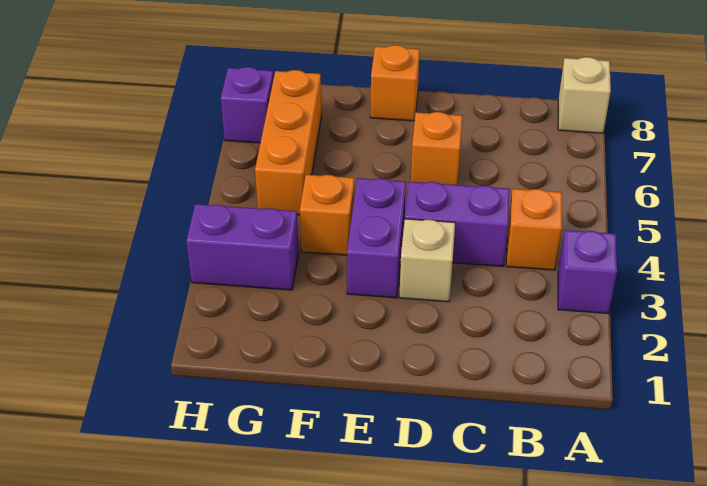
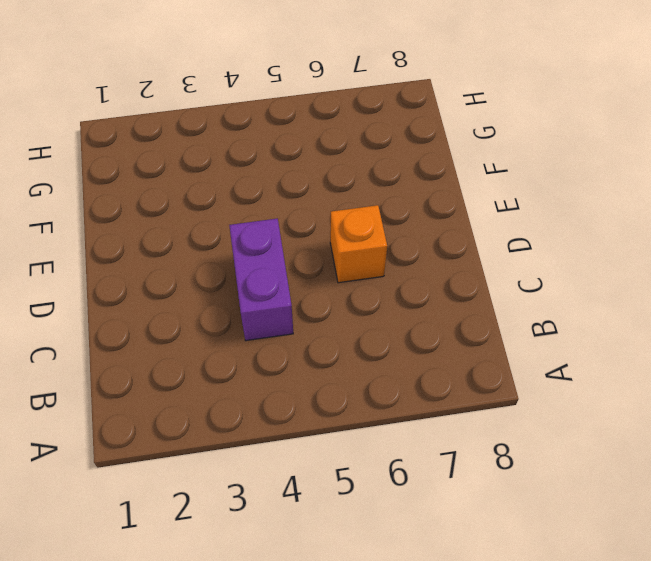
none -> purple brick A3 level 1
none -> tan brick A8 level 1
none -> orange brick B4 level 1

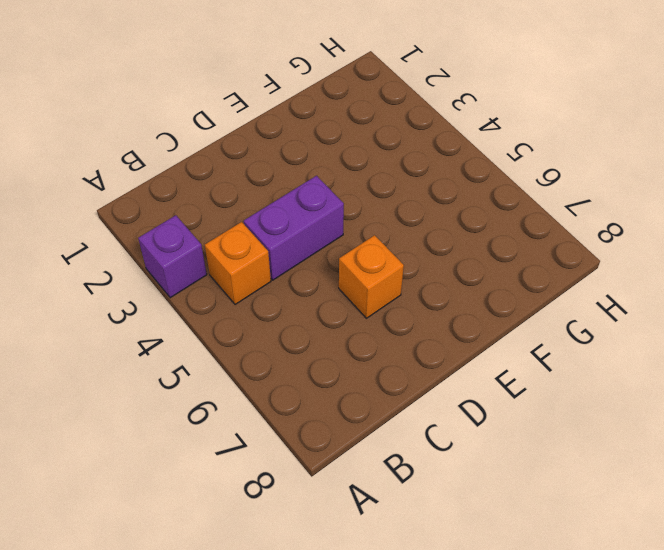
none -> tan brick A8 level 1
none -> tan brick D3 level 1
none -> purple brick E3:E4 level 1

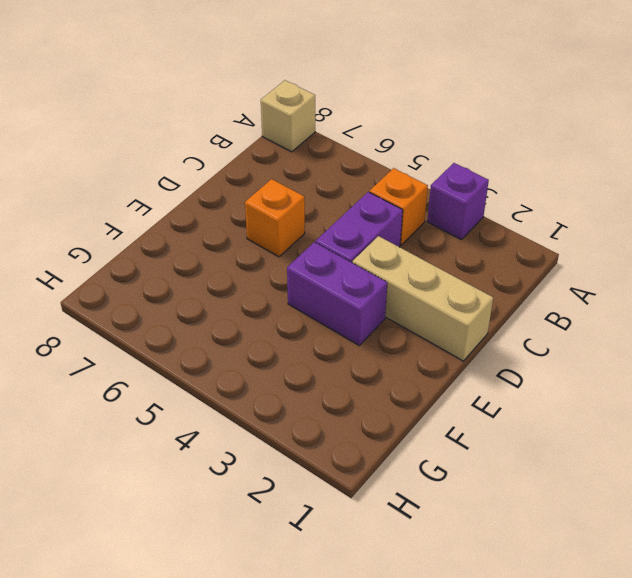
tan brick D1:D3 level 1 -> tan brick D3 level 1
none -> orange brick E8 level 1
none -> orange brick F4 level 1
none -> purple brick G3:H3 level 1

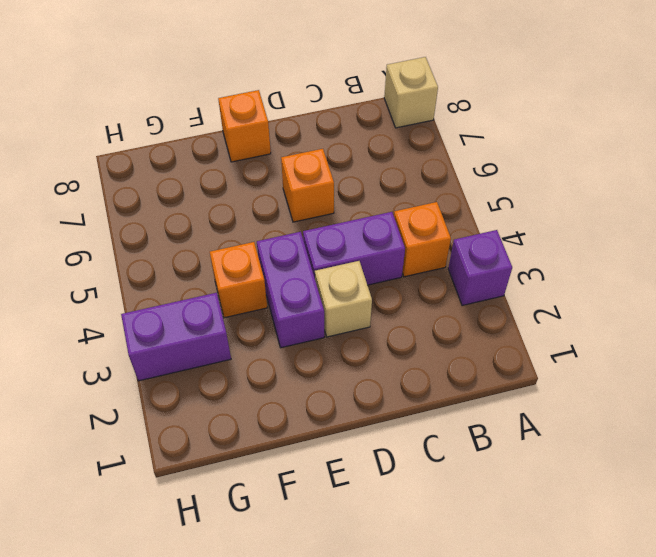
none -> orange brick G5:G7 level 1
none -> purple brick H7 level 1

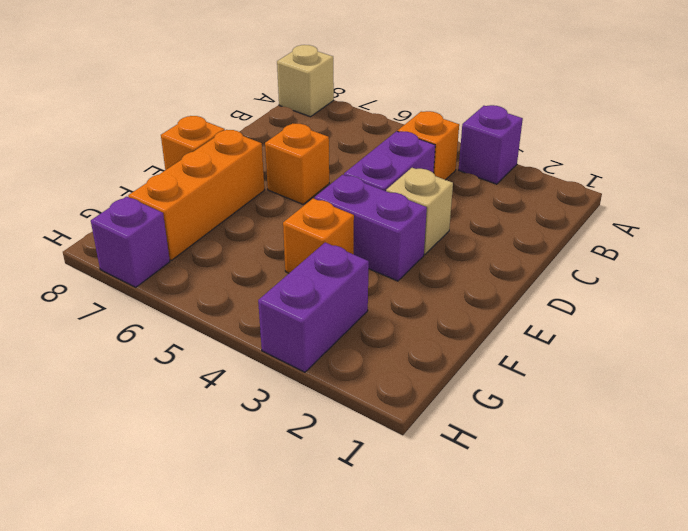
orange brick E7:G7 level 1 -> orange brick G5:G7 level 1

